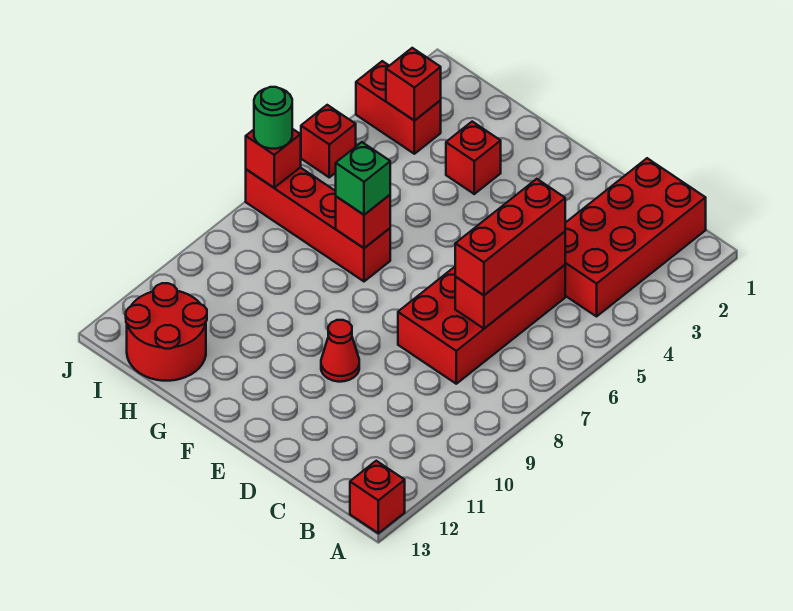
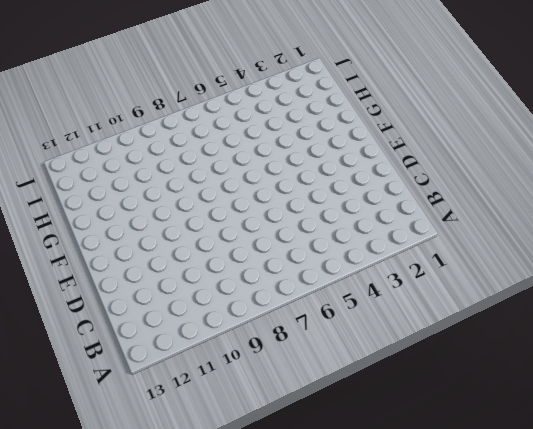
none -> red brick A13 level 1
none -> red brick B1:C4 level 1
none -> red brick C5:D8 level 1

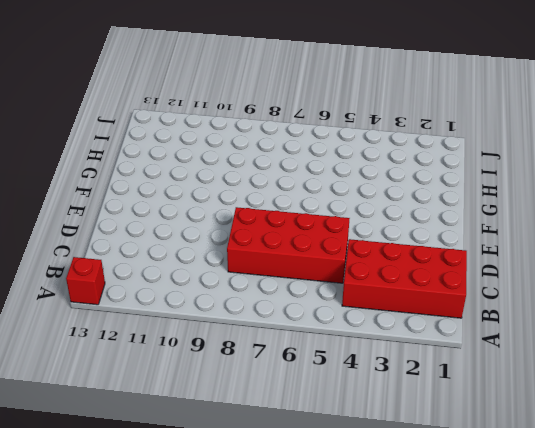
none -> red cone E10 level 1
none -> red brick G3 level 1
none -> red brick G7:J7 level 1

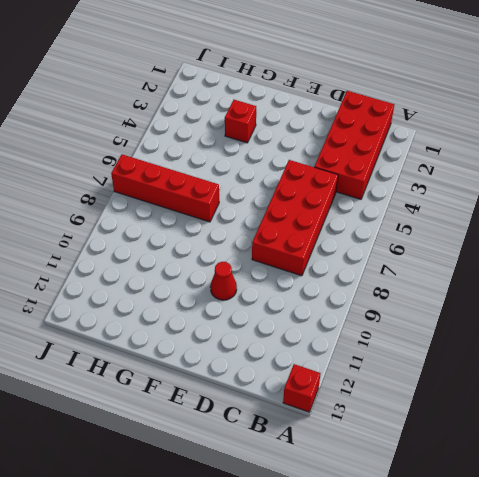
none -> red round brick H12:I13 level 1
none -> red brick I3:J3 level 1
none -> red brick J5 level 1

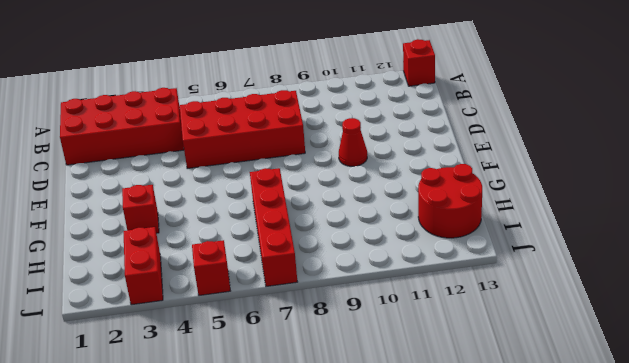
none -> red brick C5:C7 level 2
none -> red brick G7 level 2
none -> red brick I3 level 2

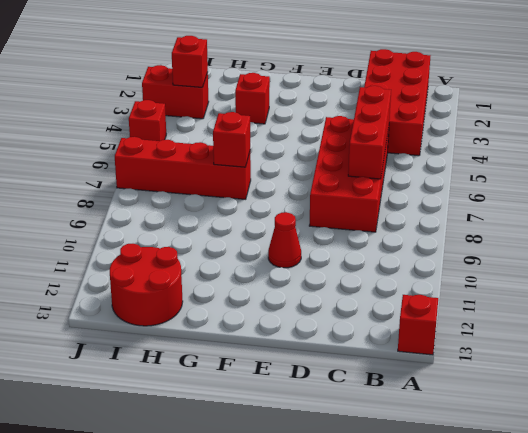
none -> red brick J7 level 2
none -> red brick C5:C7 level 3
none -> green brick G7 level 3

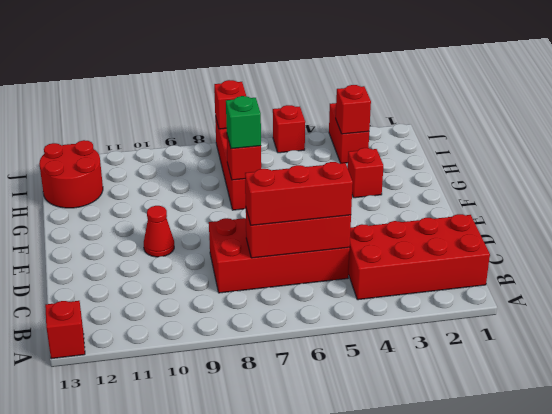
none -> green round brick J7 level 3

